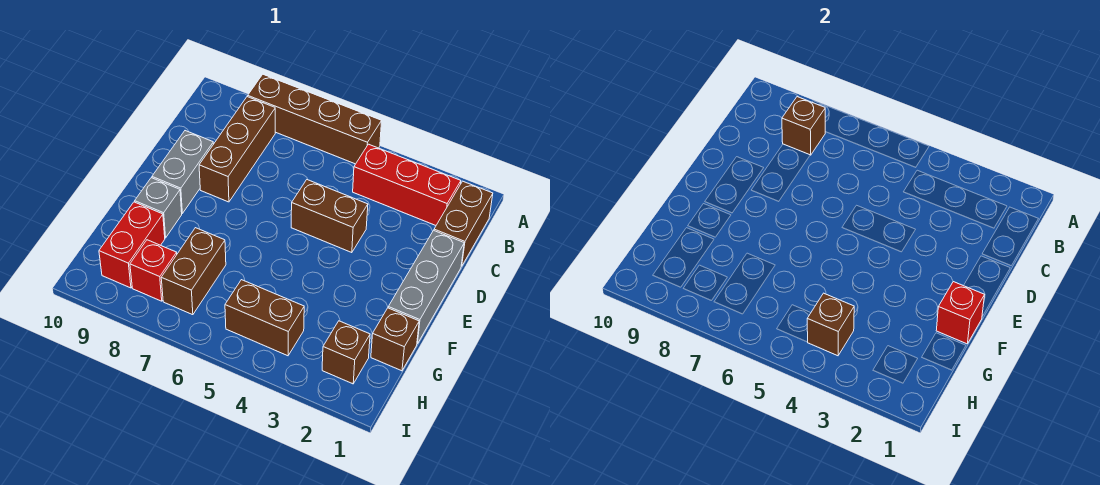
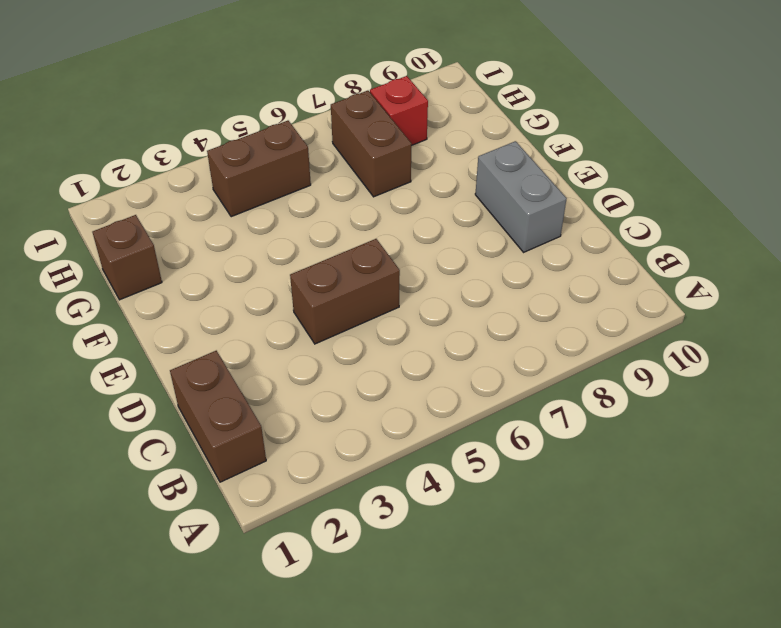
none -> brown brick A5:A8 level 1
none -> red brick B2:B4 level 1
none -> brown brick B8:D8 level 1

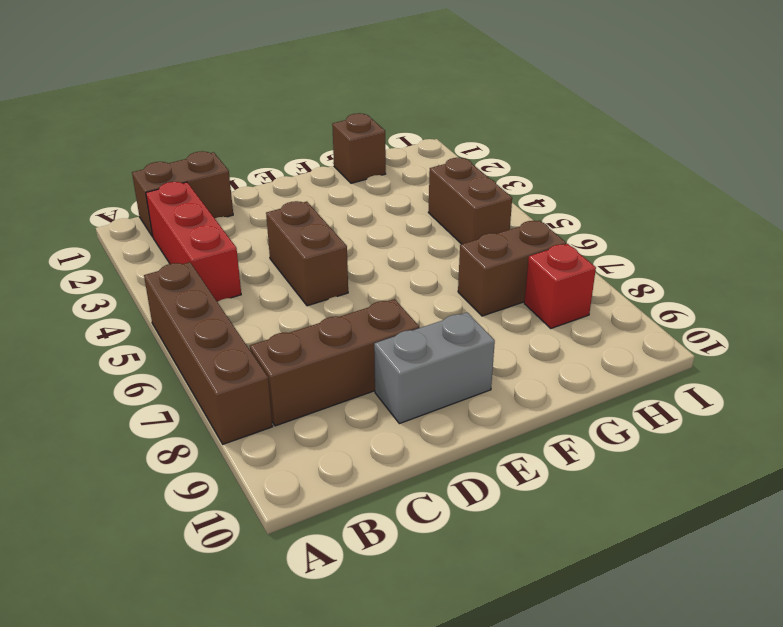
none -> grey brick D1:F1 level 1
none -> grey brick F9 level 1
none -> red brick G9:H9 level 1

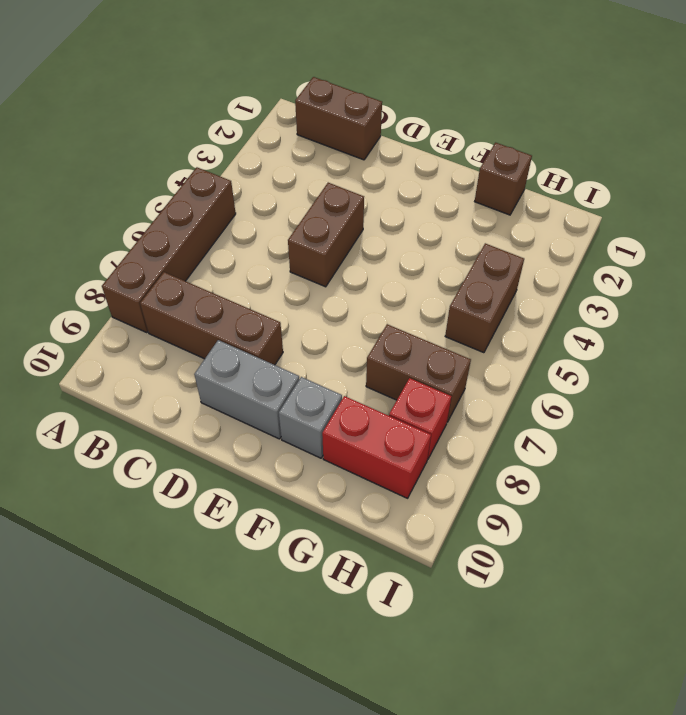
none -> red brick B2:B4 level 1
none -> grey brick D1:F1 level 1
none -> brown brick H2 level 1

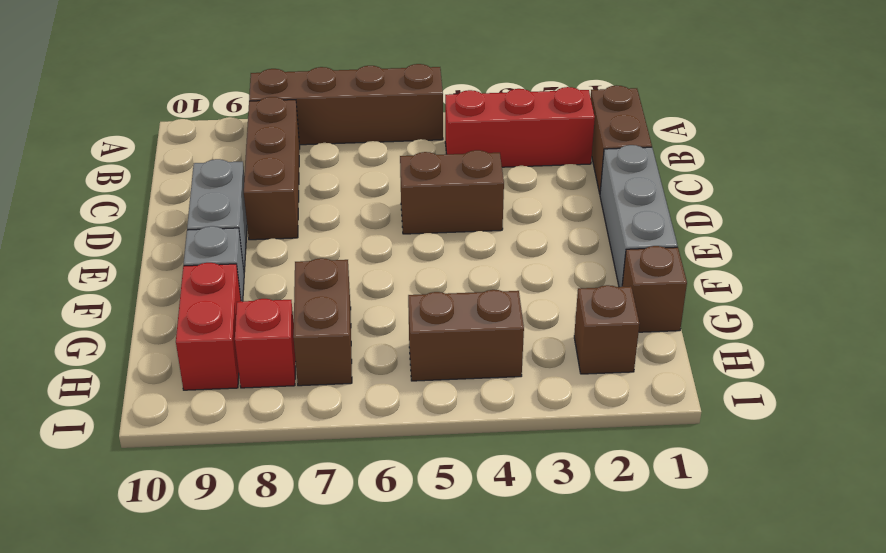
none -> brown brick B8 level 2
none -> red brick F1 level 2
none -> brown brick H4 level 2

